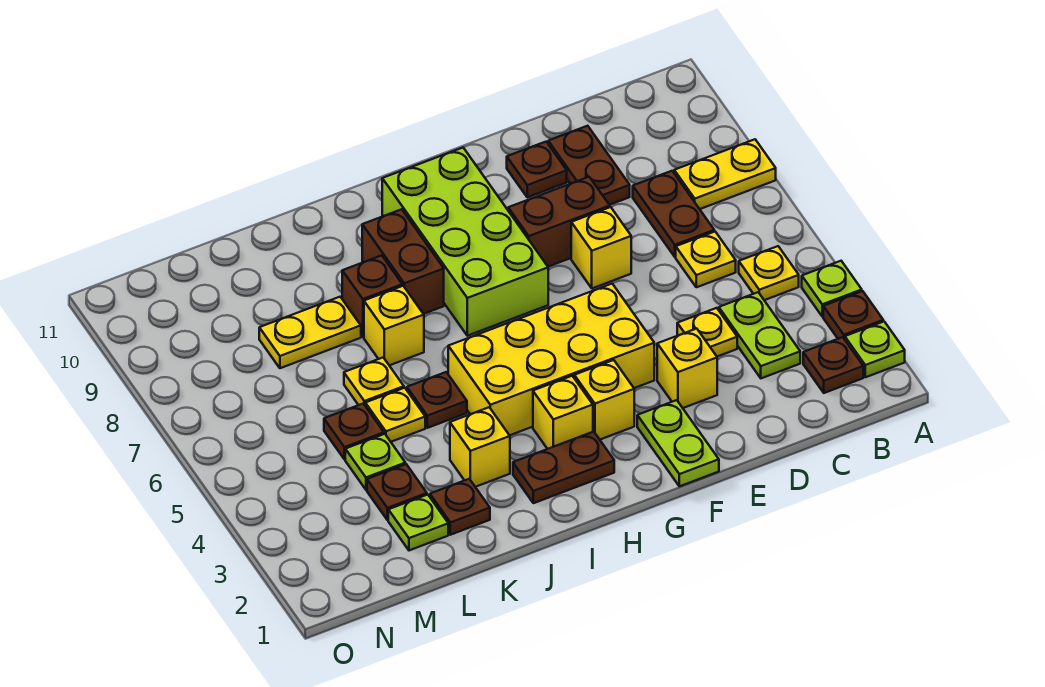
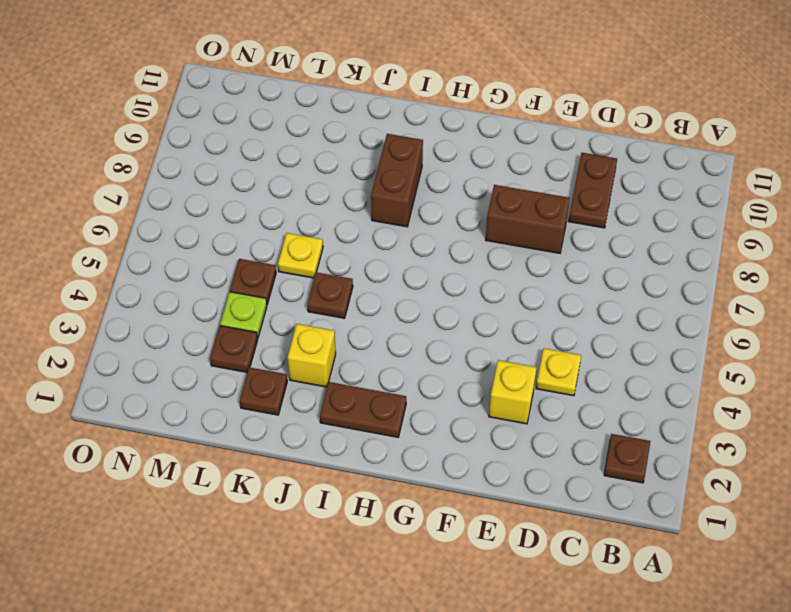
none -> lime plate A2 level 1
none -> brown plate A3 level 1
none -> lime plate A4 level 1
none -> yellow plate A8:B8 level 1

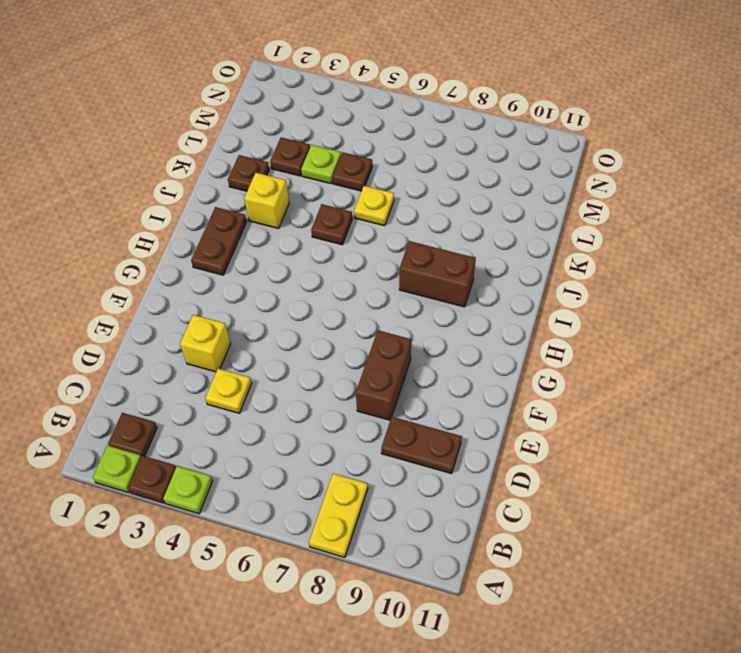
none -> yellow plate B5 level 1
none -> lime plate C3:C4 level 1
none -> yellow plate C6 level 1
none -> brown plate C7:C8 level 1

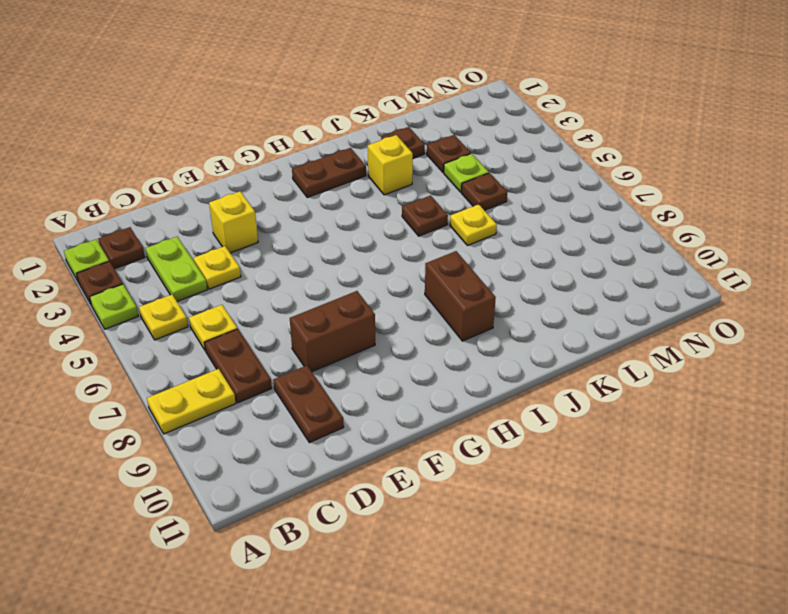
none -> yellow brick E7 level 1
none -> brown plate E10 level 1
none -> lime plate F1:F2 level 1
none -> yellow brick F4:I5 level 1

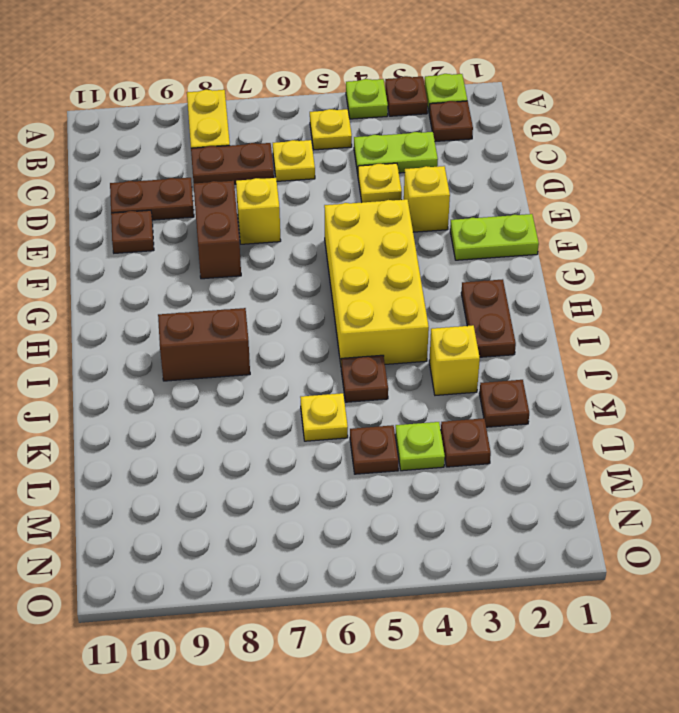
none -> yellow brick G3 level 1
none -> lime brick G7:H10 level 1
none -> yellow brick H3 level 1
none -> yellow brick J7 level 1

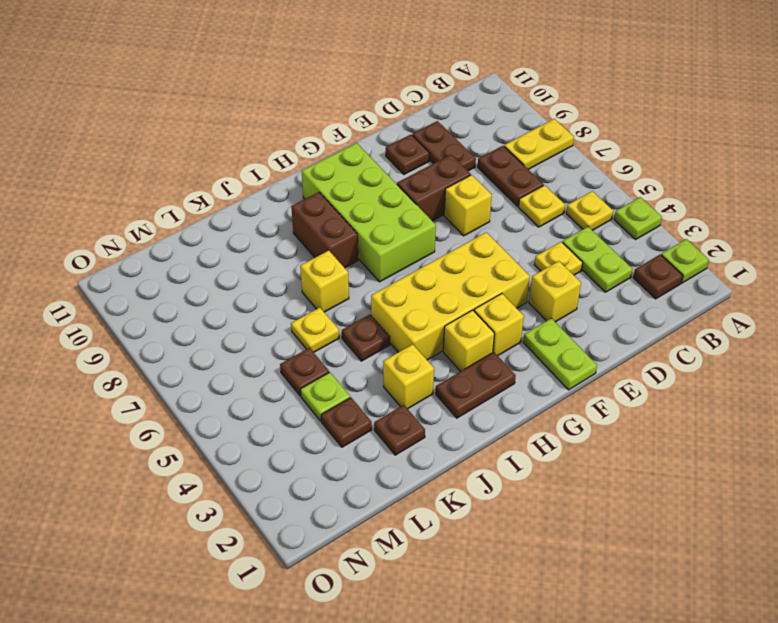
none -> brown plate A3 level 1
none -> brown brick J8 level 1
none -> yellow plate K5 level 1
none -> yellow plate K8:L8 level 1

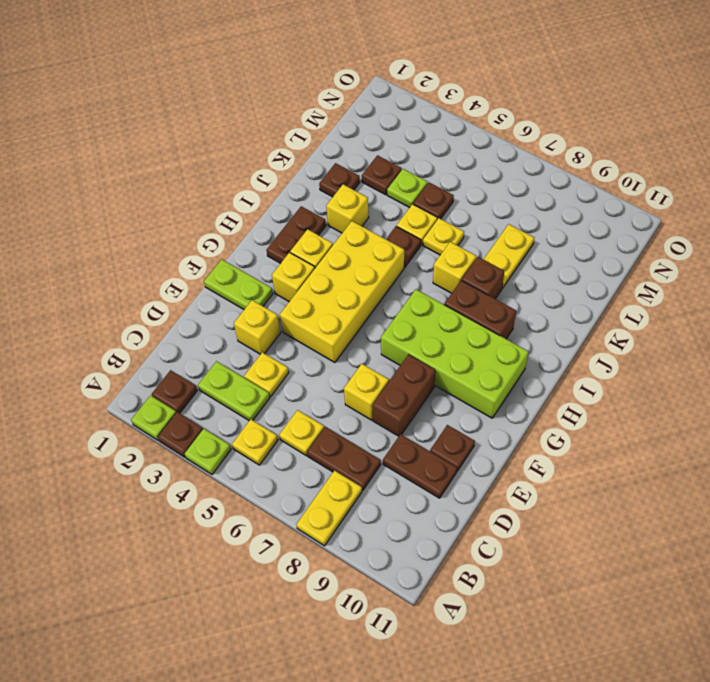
none -> lime plate L2 level 1

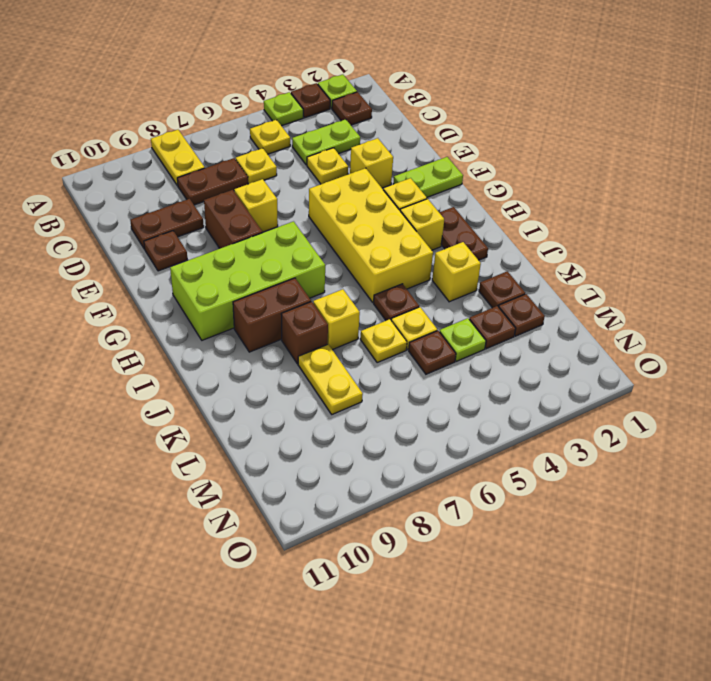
brown plate L2 level 1 -> lime plate L2 level 1

